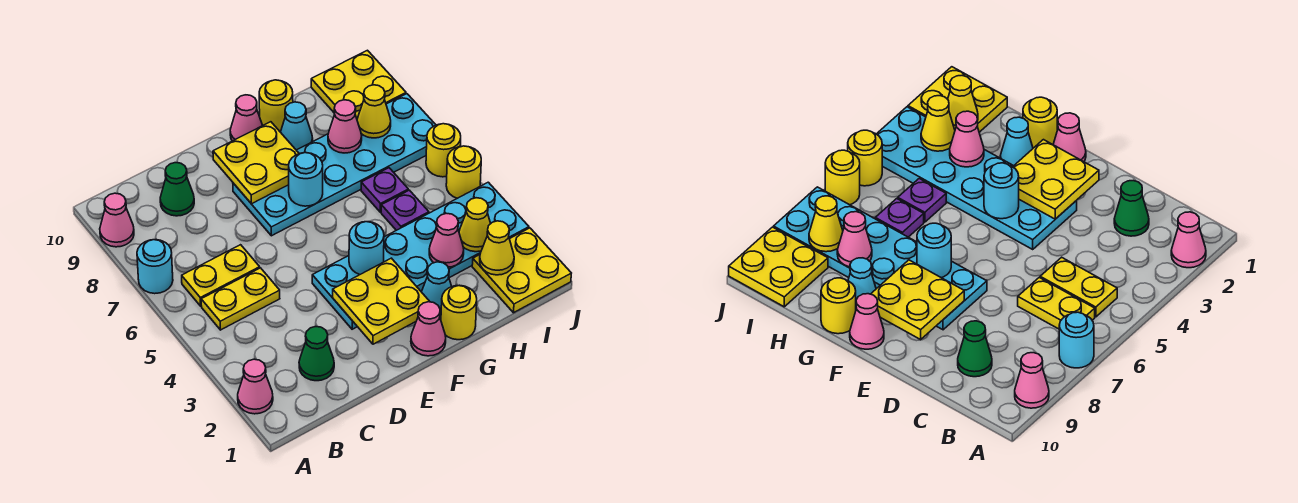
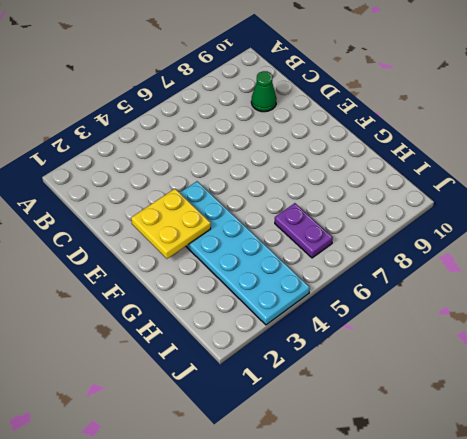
purple plate H6:I6 level 1 -> purple plate H6 level 1
none -> pink cone A2 level 1
none -> cyan round brick A7 level 1
none -> pink cone A9 level 1
none -> yellow plate B5:C5 level 1

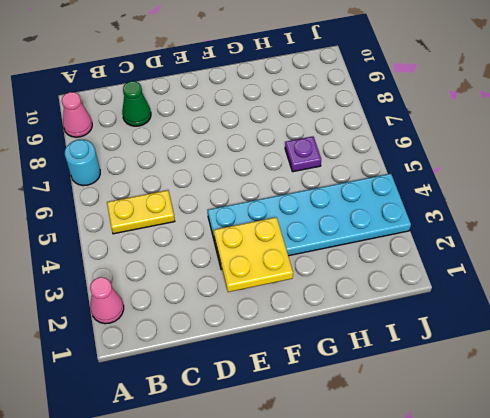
none -> yellow plate B6:C6 level 1
none -> green cone C2 level 1
none -> cyan plate E7:J8 level 1
none -> pink cone F1 level 1

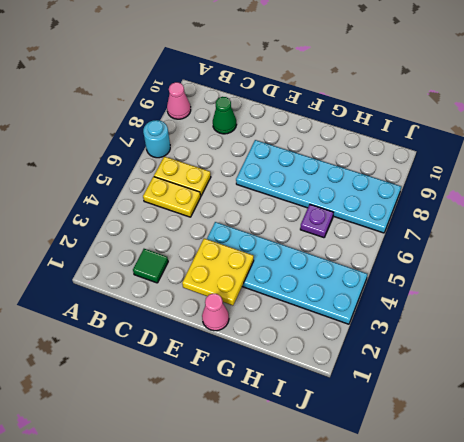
green tile C2 level 1 -> green cone C2 level 1
none -> pink cone A2 level 1
none -> pink cone F10 level 1
none -> yellow round brick G1 level 1
none -> cyan cone G2 level 1

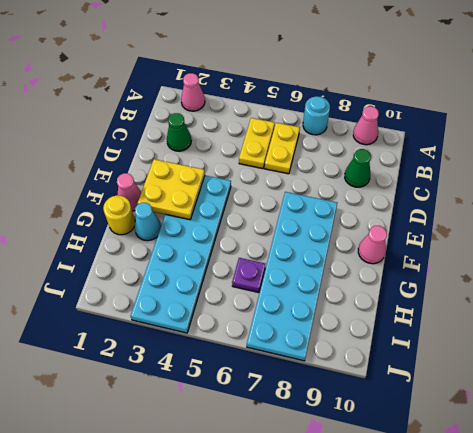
none -> cyan cone G9 level 1
none -> yellow round brick G10 level 1
none -> purple plate H5 level 1
none -> yellow plate I1:J2 level 1

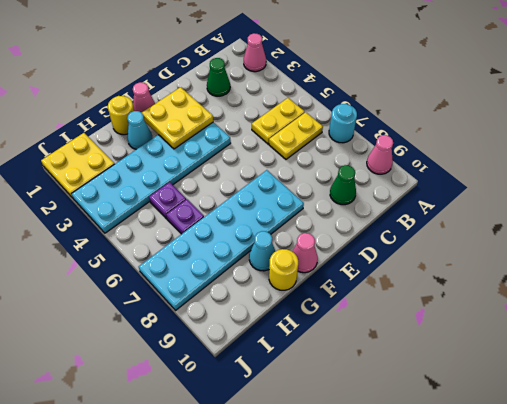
none -> yellow plate I9:J10 level 1
none -> yellow round brick J5 level 1
none -> yellow round brick J6 level 1
none -> yellow plate E8:F9 level 2

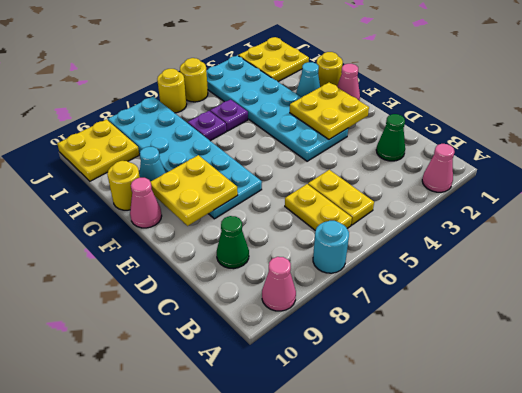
none -> cyan round brick F4 level 2
none -> cyan round brick F7 level 2
none -> pink cone H3 level 2
none -> pink cone H8 level 2

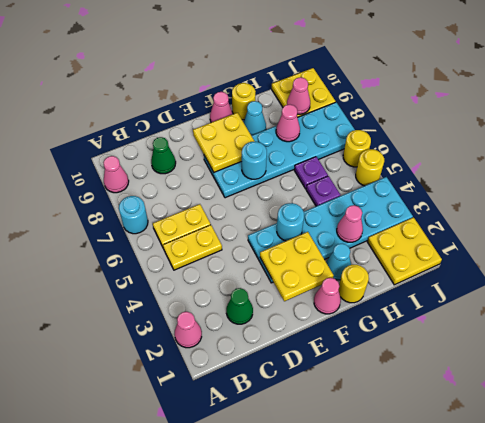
pink cone I9 level 2 -> none
none -> yellow cone I2 level 2
none -> yellow cone I3 level 2
none -> yellow cone I8 level 2

